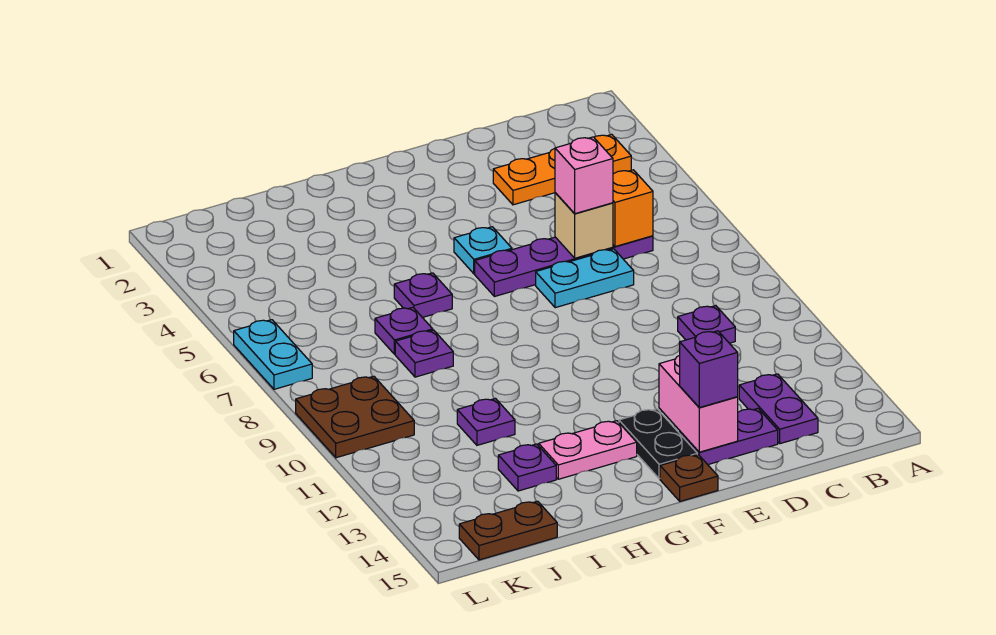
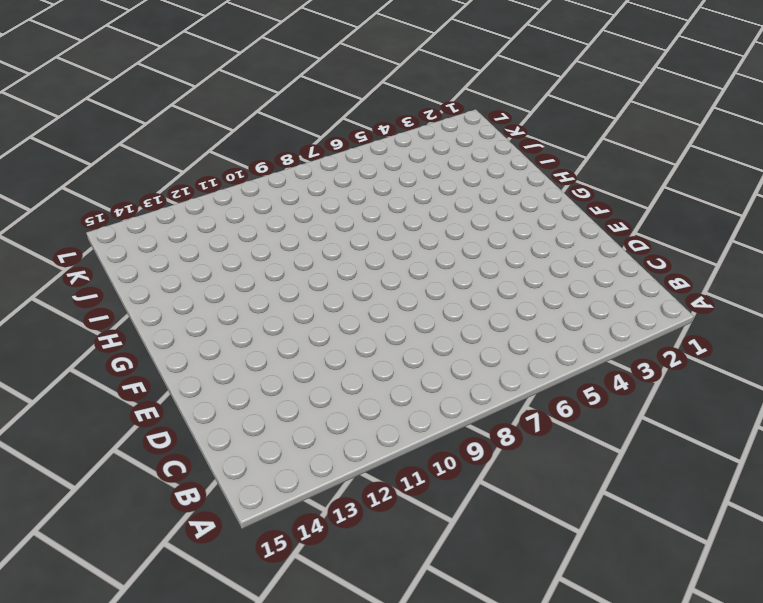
none -> orange plate B3:D3 level 1
none -> purple plate C6:F6 level 1
none -> purple plate C10 level 1

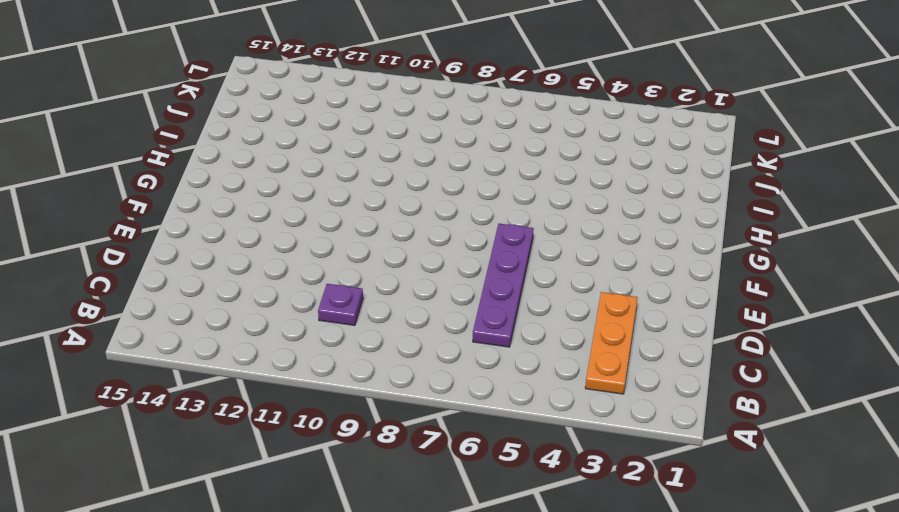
none -> purple plate C13:C14 level 1
none -> cyan plate D7:E7 level 1
none -> purple plate D14:E14 level 1

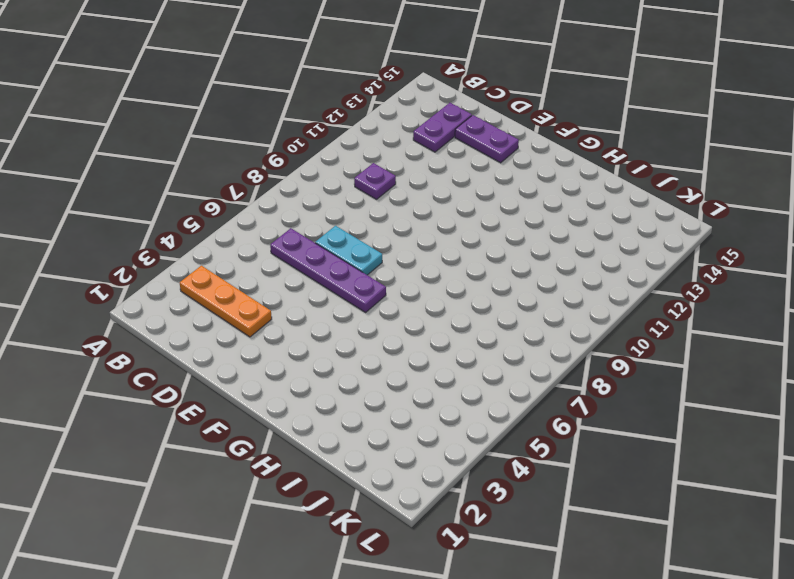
none -> cyan plate F5 level 1
none -> black plate F13:F14 level 1
none -> brown plate F15 level 1

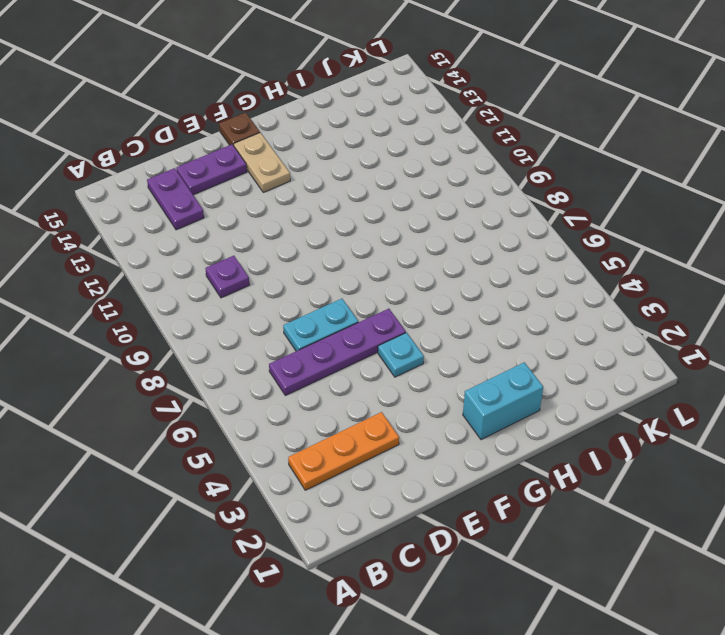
tan plate F13:F14 level 1 -> black plate F13:F14 level 1
cyan brick G2:H2 level 1 -> none
none -> pink plate G13:H13 level 1
none -> purple plate H6 level 1
none -> purple plate I7 level 1

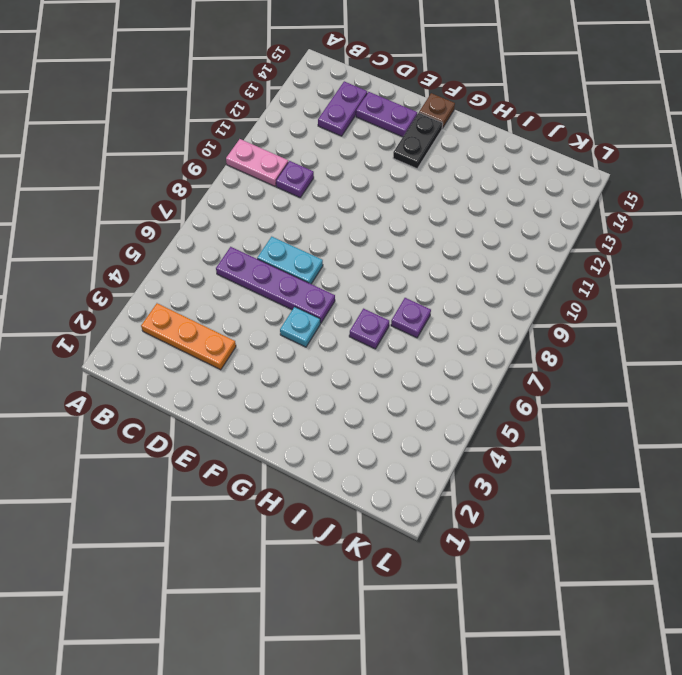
pink plate A10:B10 level 1 -> pink plate G13:H13 level 1
none -> purple plate I8 level 1
none -> purple plate I11 level 1
none -> purple plate I13 level 1

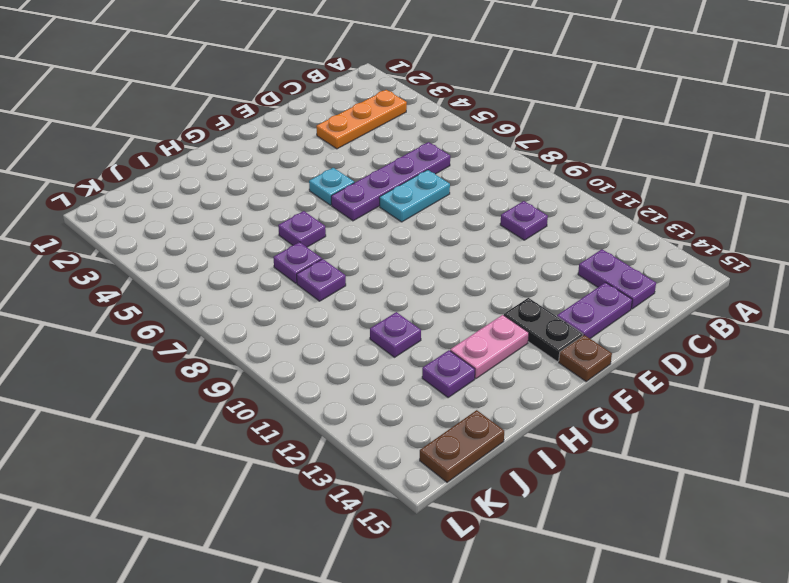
none -> brown plate K9:L10 level 1
none -> cyan plate L6:L7 level 1
none -> orange brick C6 level 2

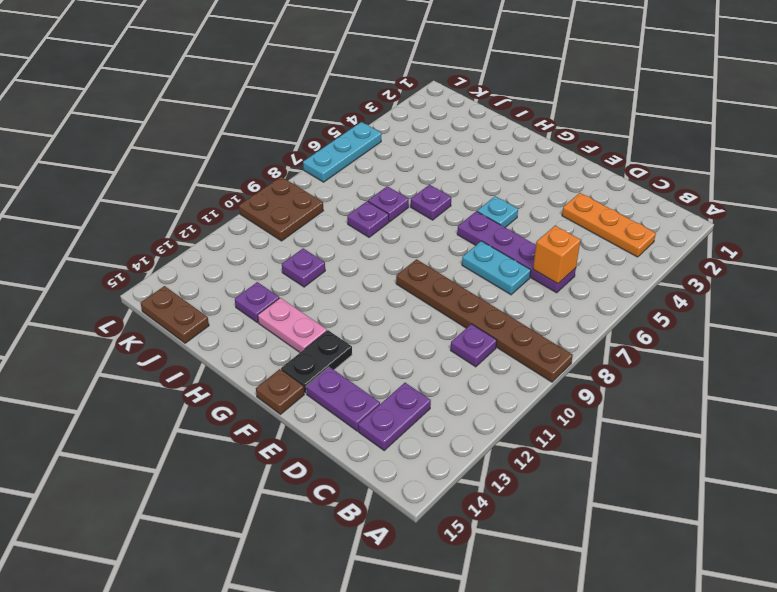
brown plate A9:F9 level 1 -> none
cyan plate L5:L7 level 1 -> cyan plate L6:L7 level 1
none -> tan brick D6 level 2
none -> pink brick E13:E14 level 2
none -> pink brick D6 level 3

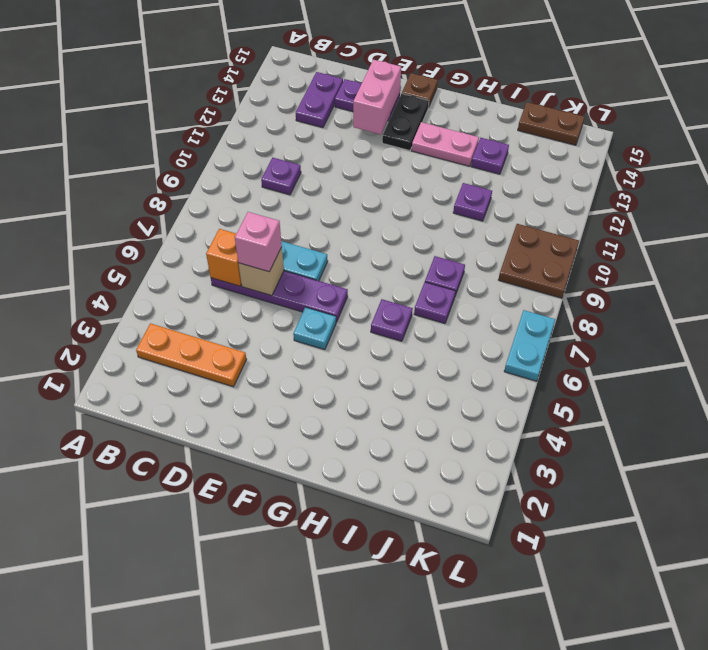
none -> purple brick E14 level 3

